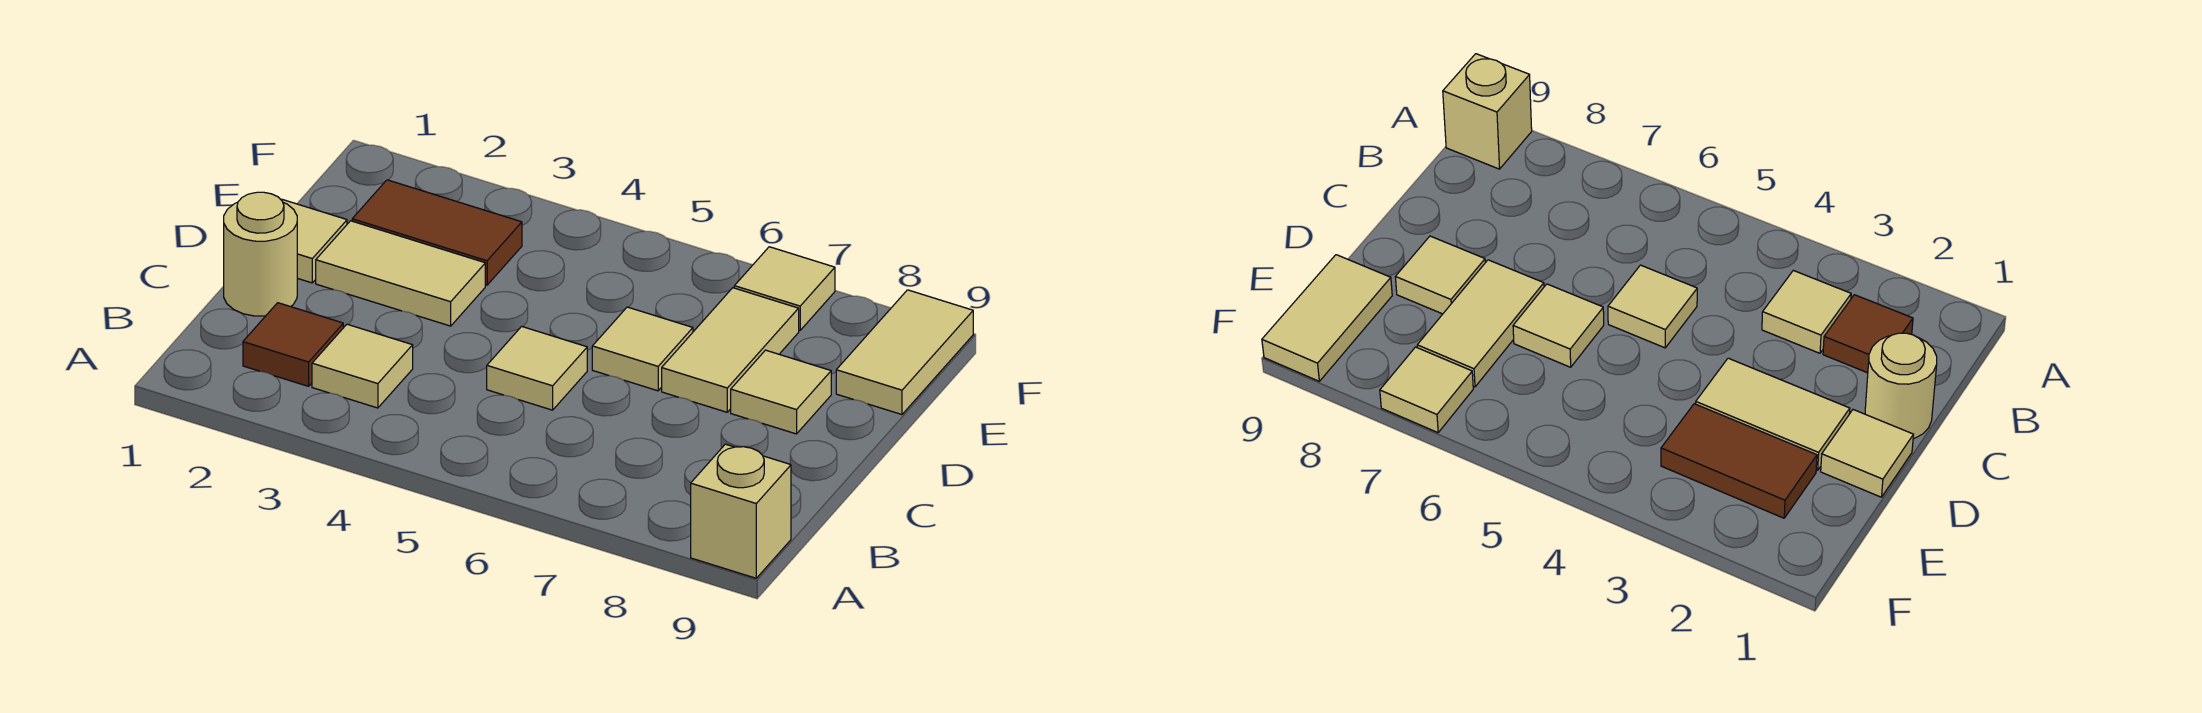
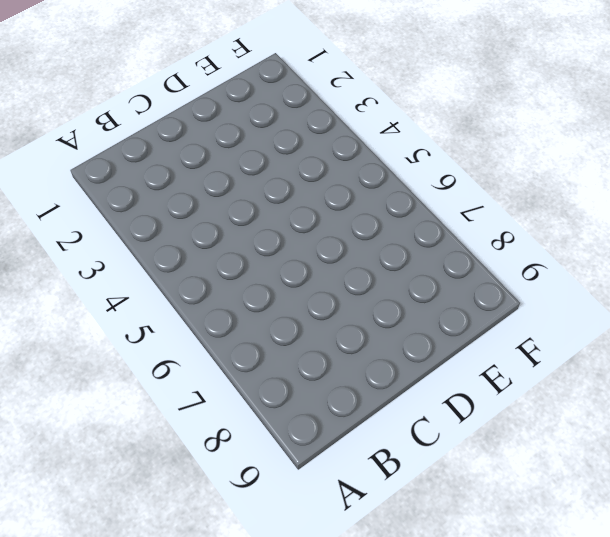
none -> tan brick A9 level 1
none -> brown tile B2 level 1
none -> tan tile B3 level 1

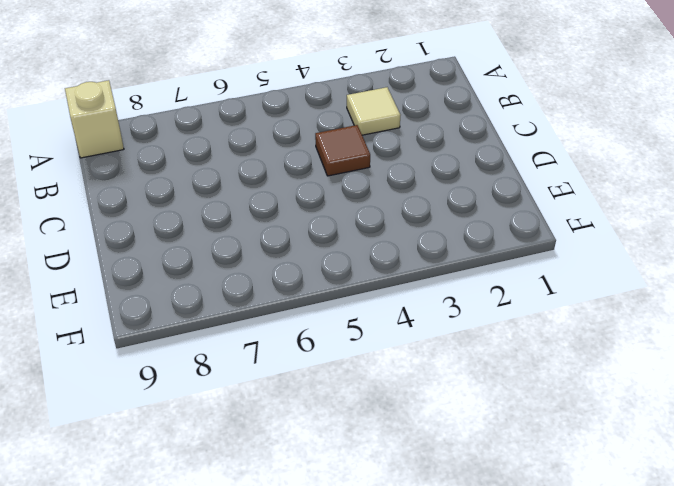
brown tile C4 level 1 -> brown tile B2 level 1
none -> tan round brick C1 level 1
none -> tan tile C5 level 1
none -> tan tile D1 level 1

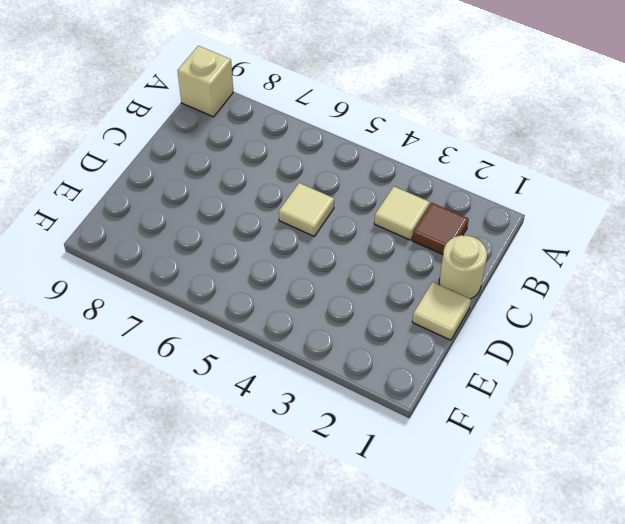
none -> tan tile D2:D3 level 1
none -> tan tile D6 level 1
none -> tan tile D7:E7 level 1

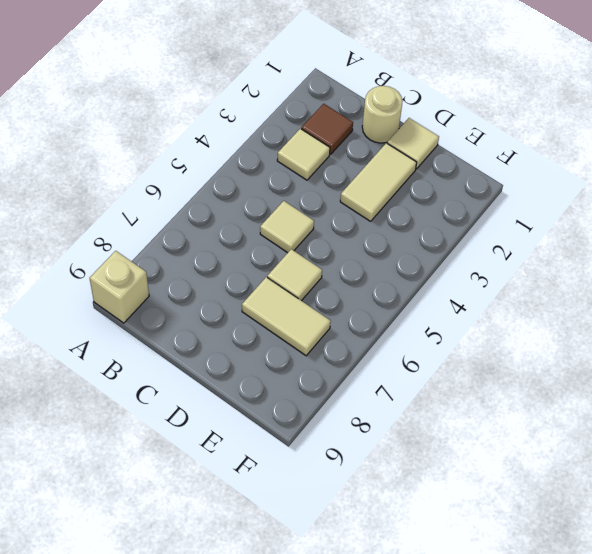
none -> tan tile D8 level 1
none -> brown tile E2:E3 level 1
none -> tan tile E9:F9 level 1

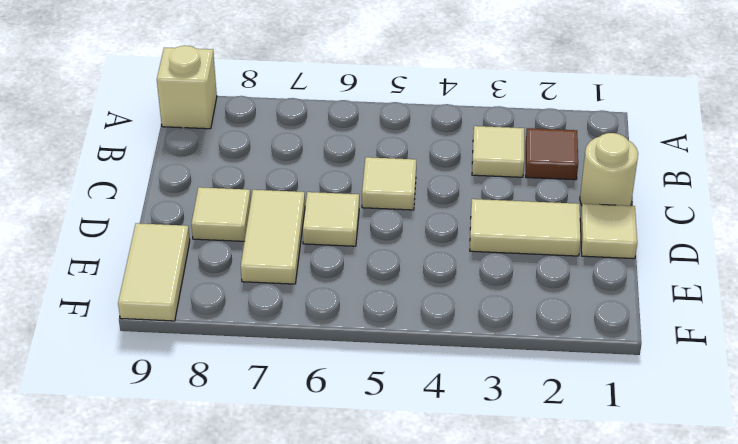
none -> brown tile E2:E3 level 1
none -> tan tile F7 level 1

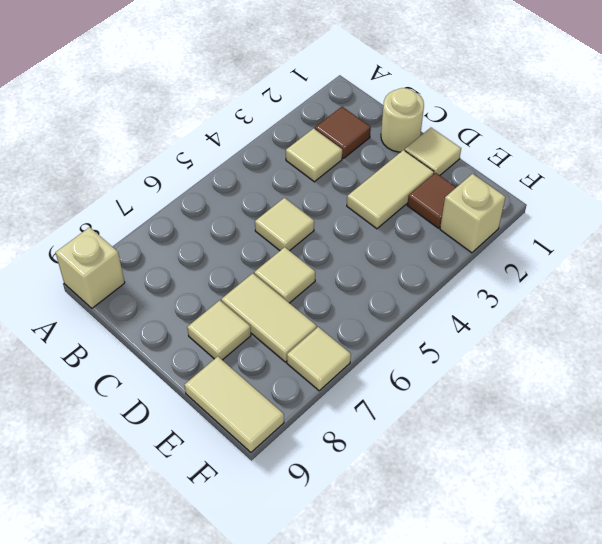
brown tile E2 level 1 -> brown tile E2:E3 level 1
tan brick F2 level 1 -> none

